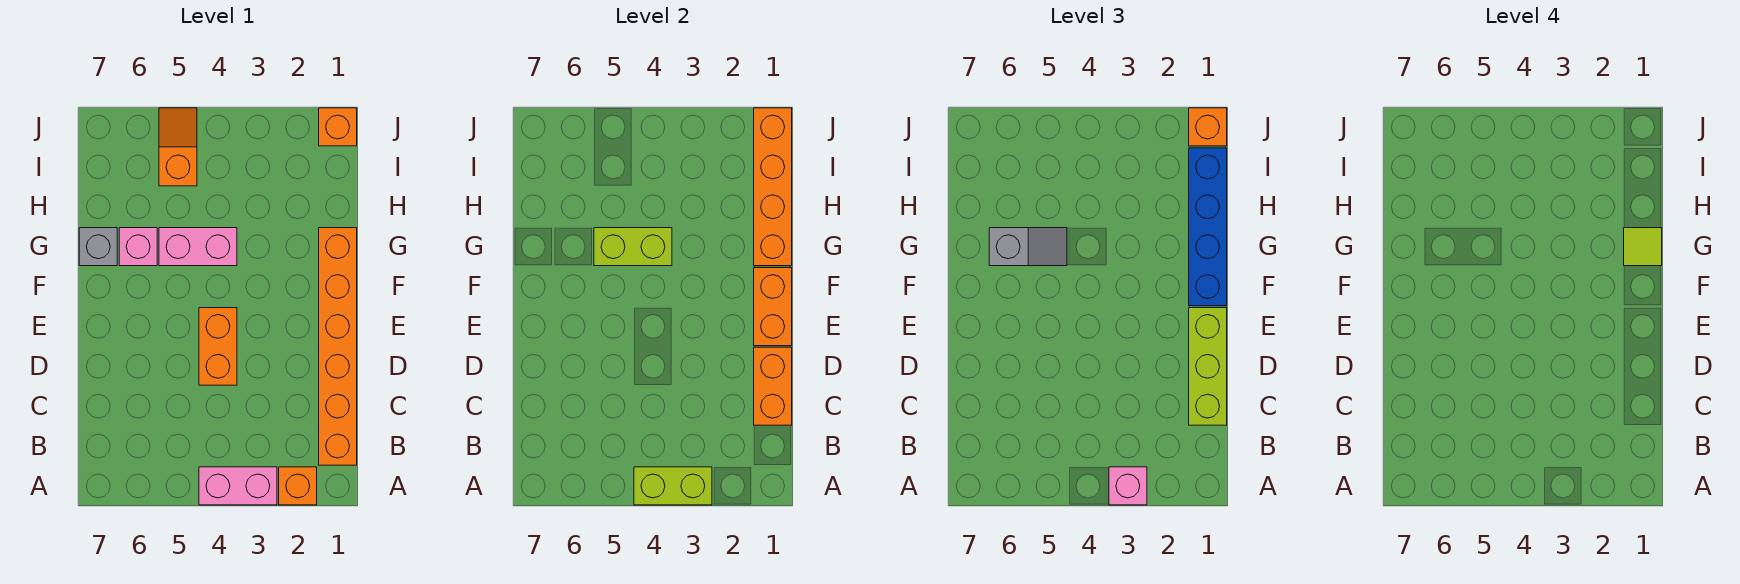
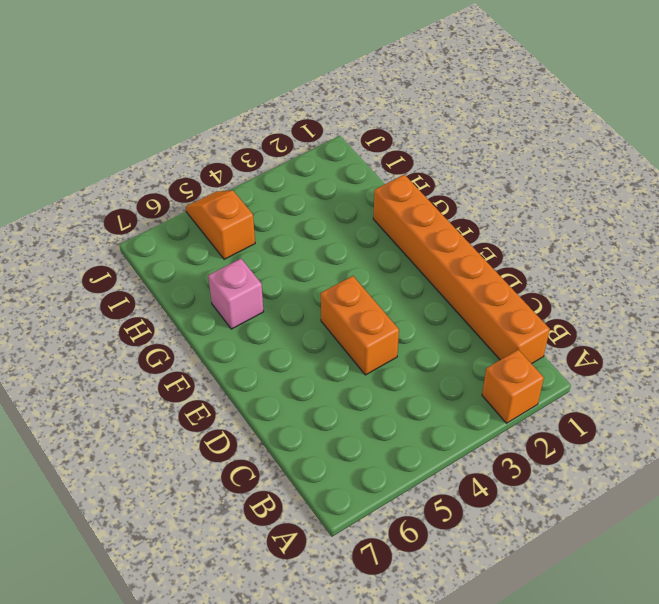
none -> pink brick A3:A4 level 1
none -> pink brick G4:G5 level 1
none -> grey brick G7 level 1

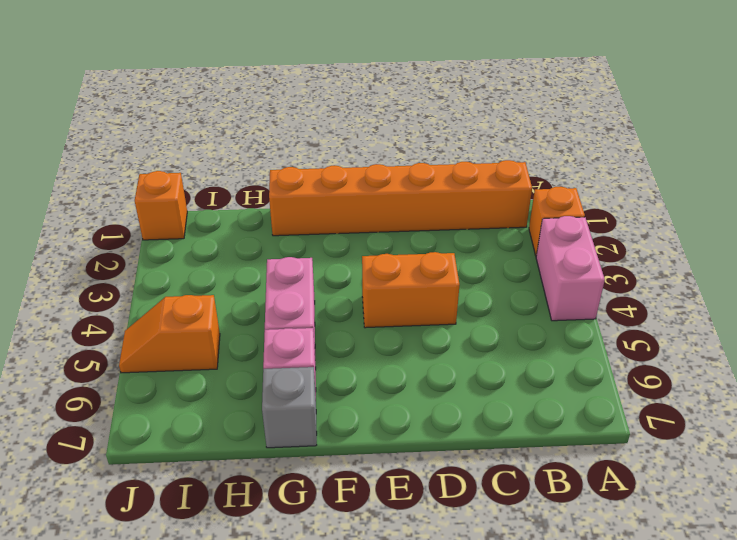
none -> lime brick A3:A4 level 2
none -> orange brick C1:D1 level 2
none -> orange brick E1:F1 level 2

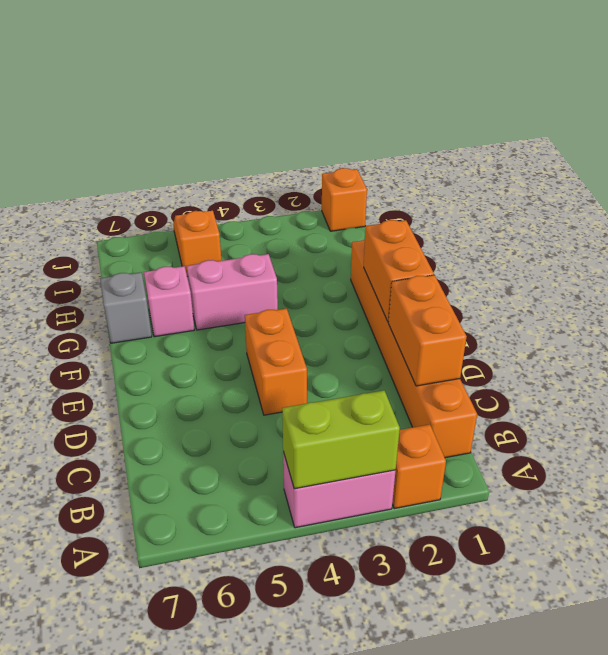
none -> orange brick G1:J1 level 2
none -> lime brick G4:G5 level 2
none -> pink brick A3 level 3

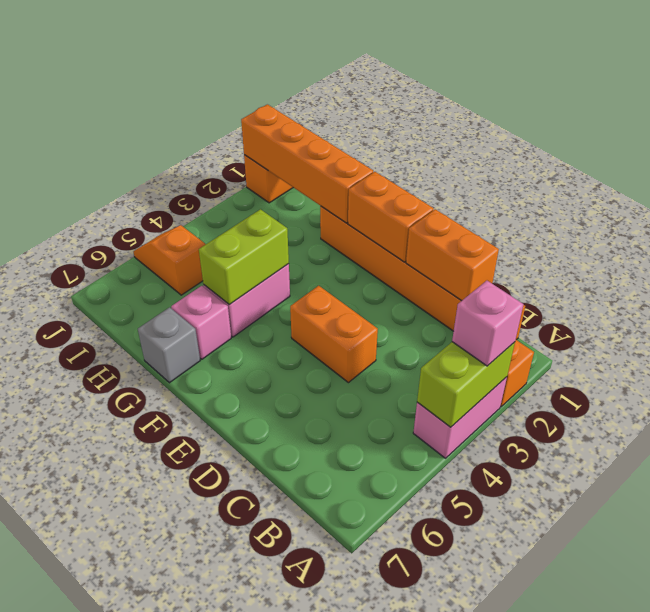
none -> lime brick C1:E1 level 3
none -> blue brick F1:I1 level 3
none -> grey slope G5:G6 level 3 top 6

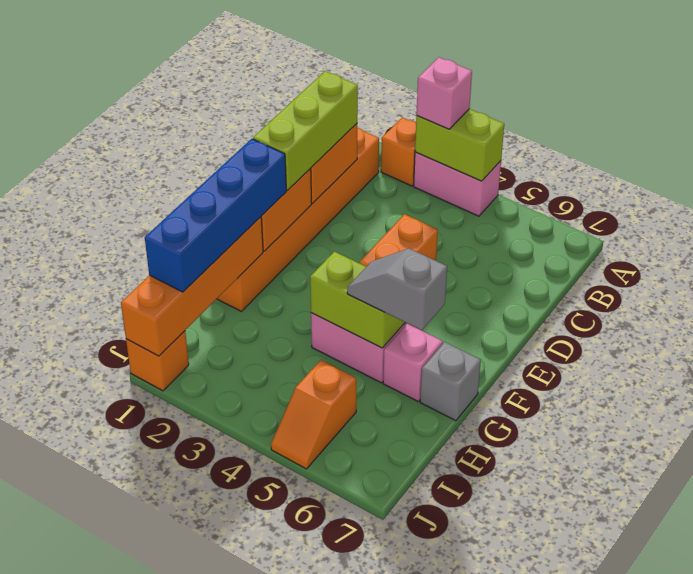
none -> orange brick J1 level 3
none -> lime tile G1 level 4

